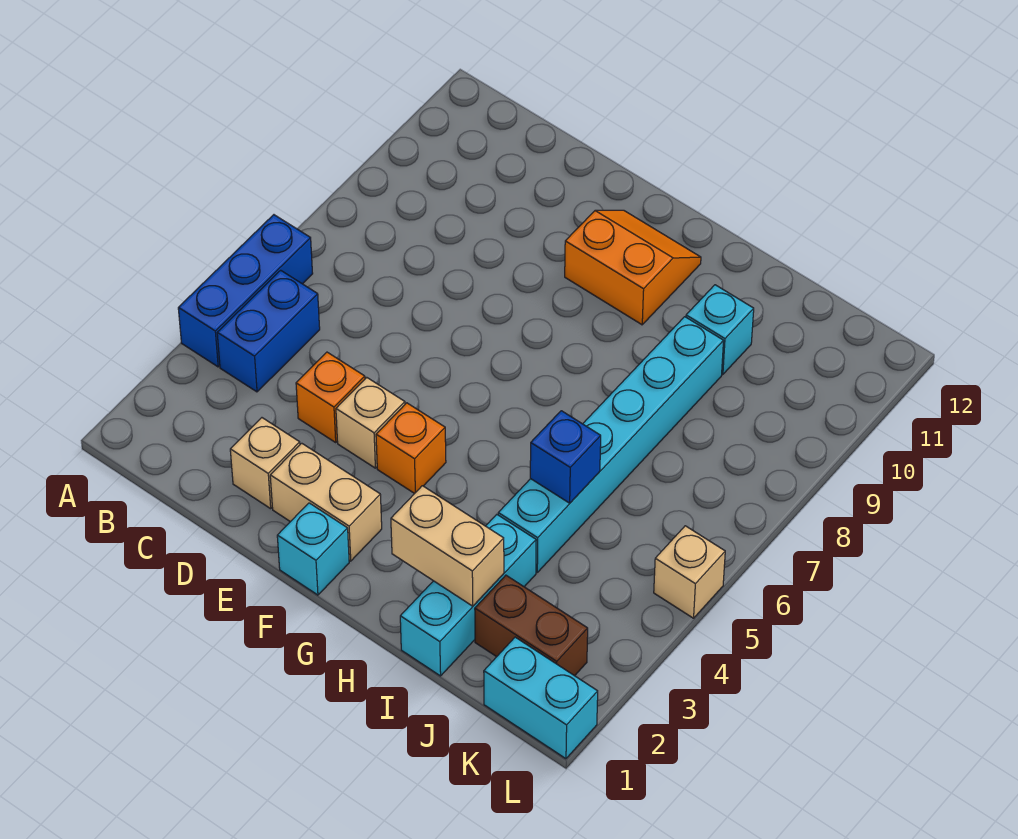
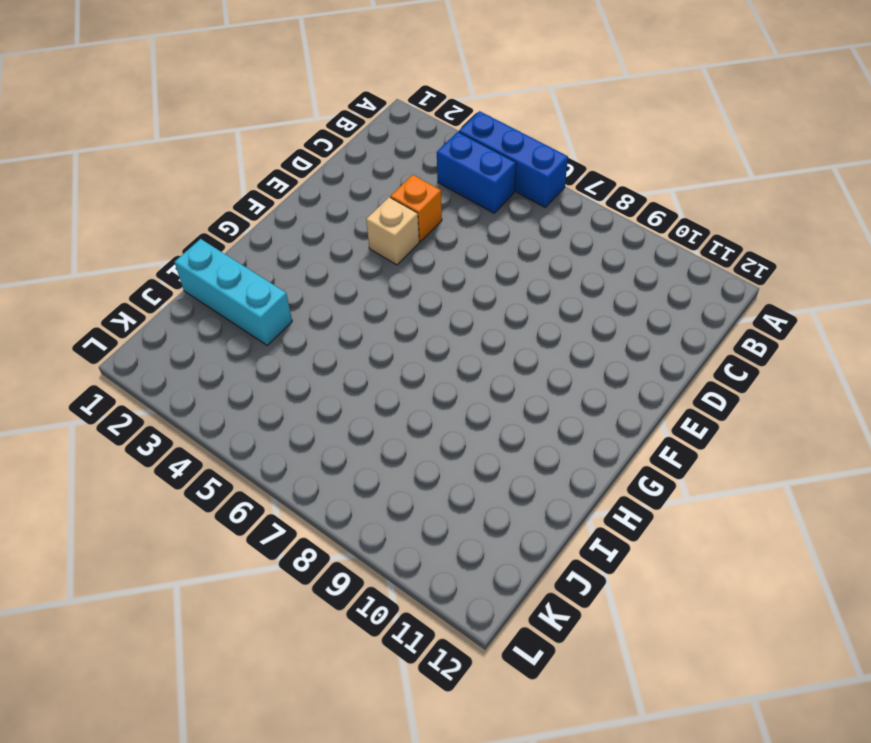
none -> tan brick D2 level 1
none -> tan brick E2:F2 level 1
none -> cyan brick F1 level 1

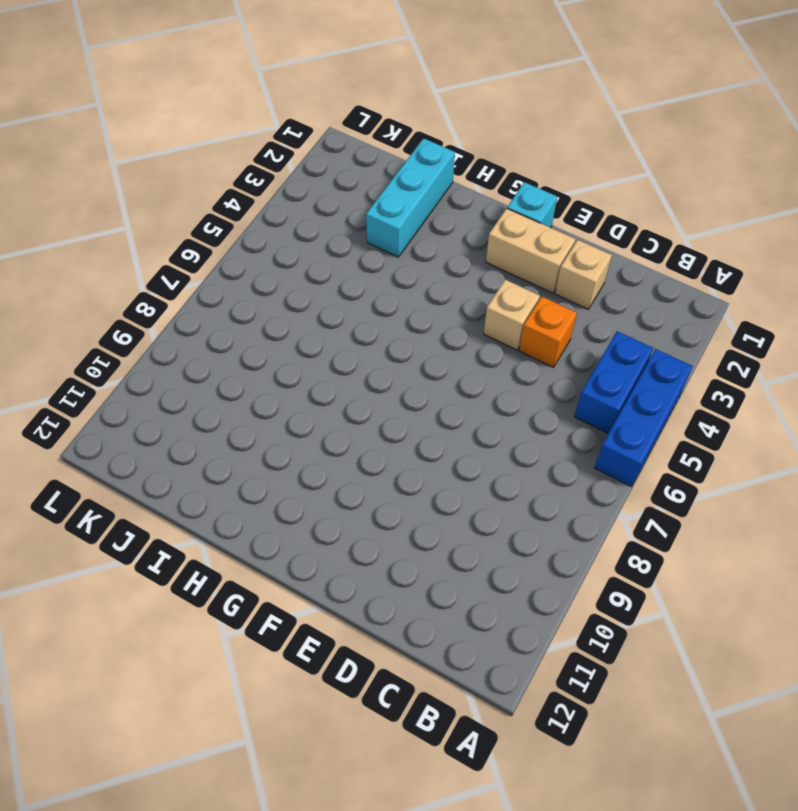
none -> orange brick F4 level 1
none -> orange slope F10:G11 level 1 top 10
none -> cyan brick I4:I9 level 1

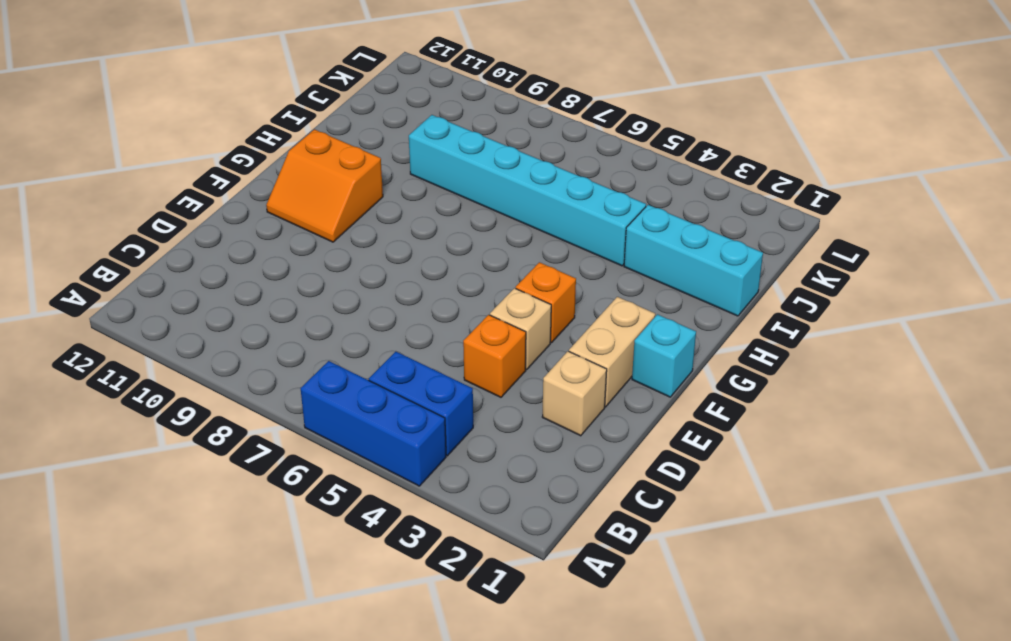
orange slope F10:G11 level 1 top G -> orange slope F10:G11 level 1 top 10
none -> cyan brick I10 level 1
none -> brown brick J2:K2 level 1
none -> cyan brick K1:L1 level 1

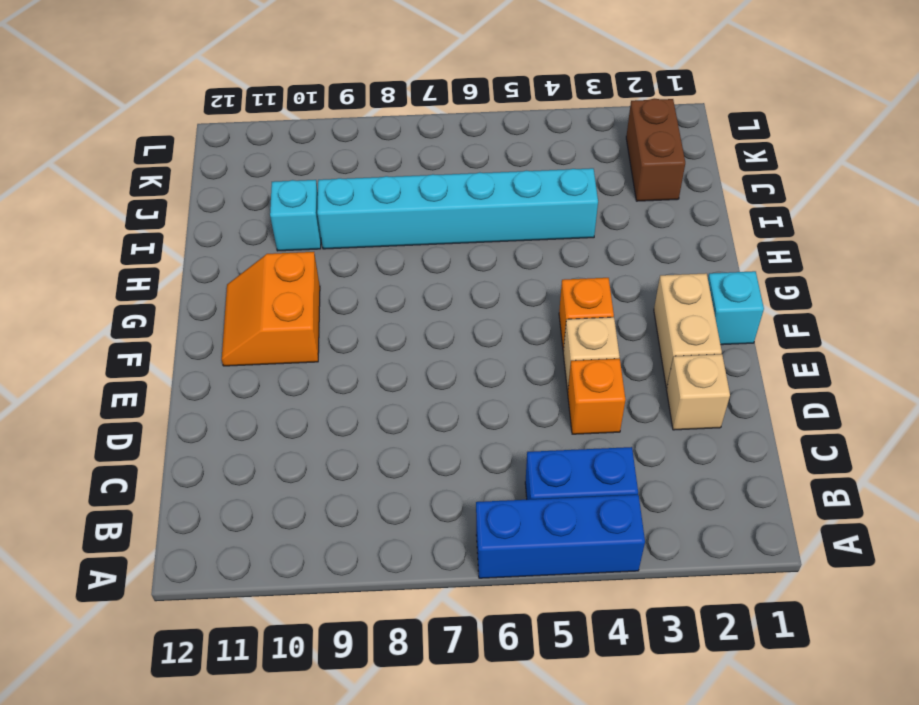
none -> cyan brick I1:I3 level 1
none -> cyan brick K1:L1 level 1
none -> tan brick L5 level 1

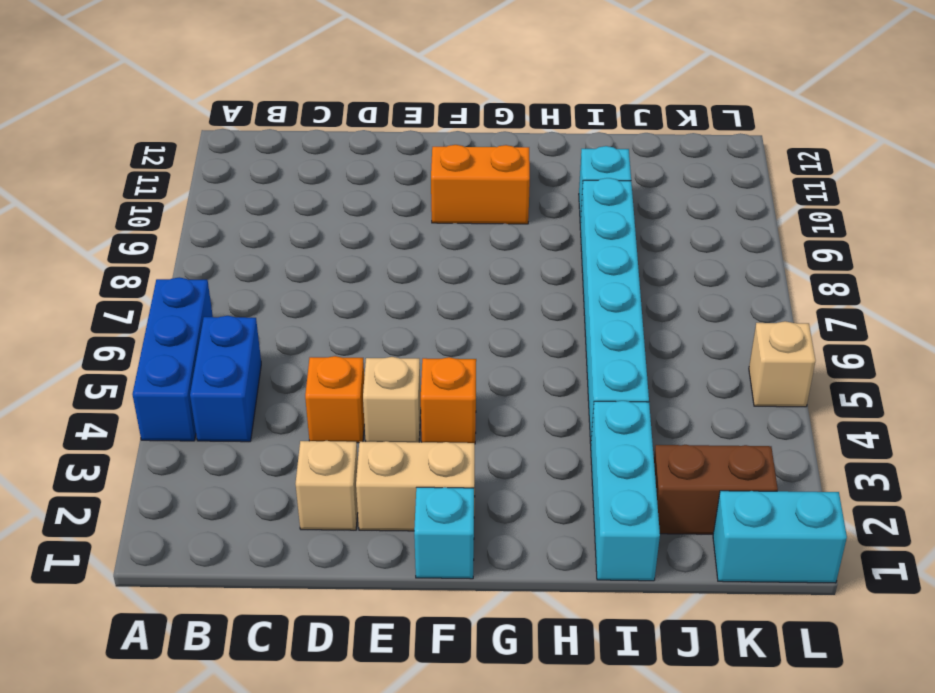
none -> tan brick H2:I2 level 2
none -> blue brick I5 level 2

